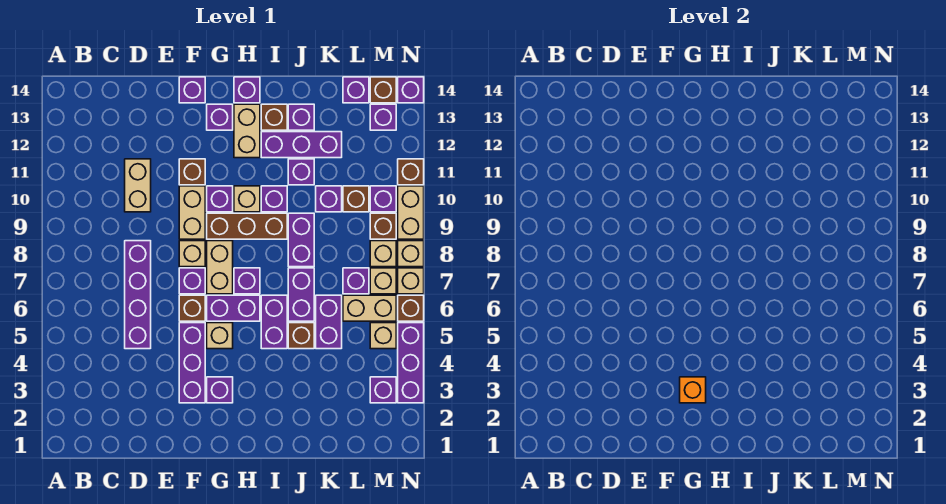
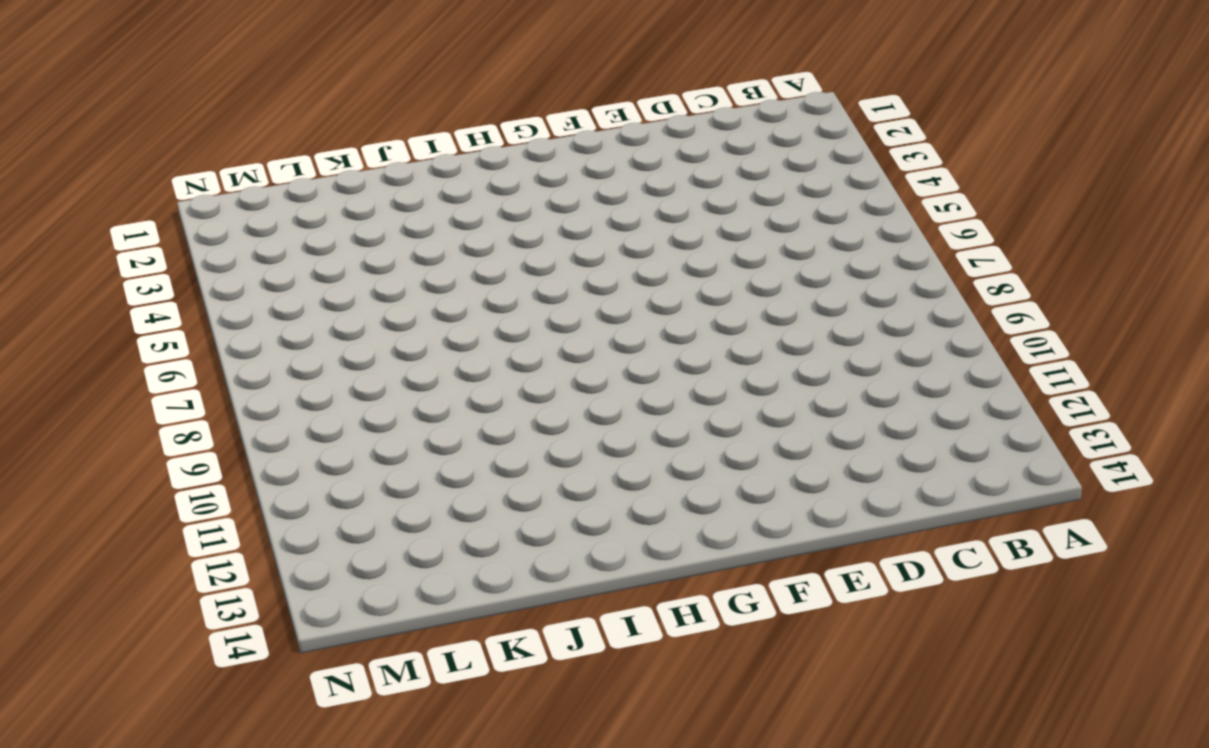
none -> purple brick D5:D8 level 1
none -> tan brick D10:D11 level 1
none -> purple brick F3:F5 level 1
none -> brown brick F6 level 1

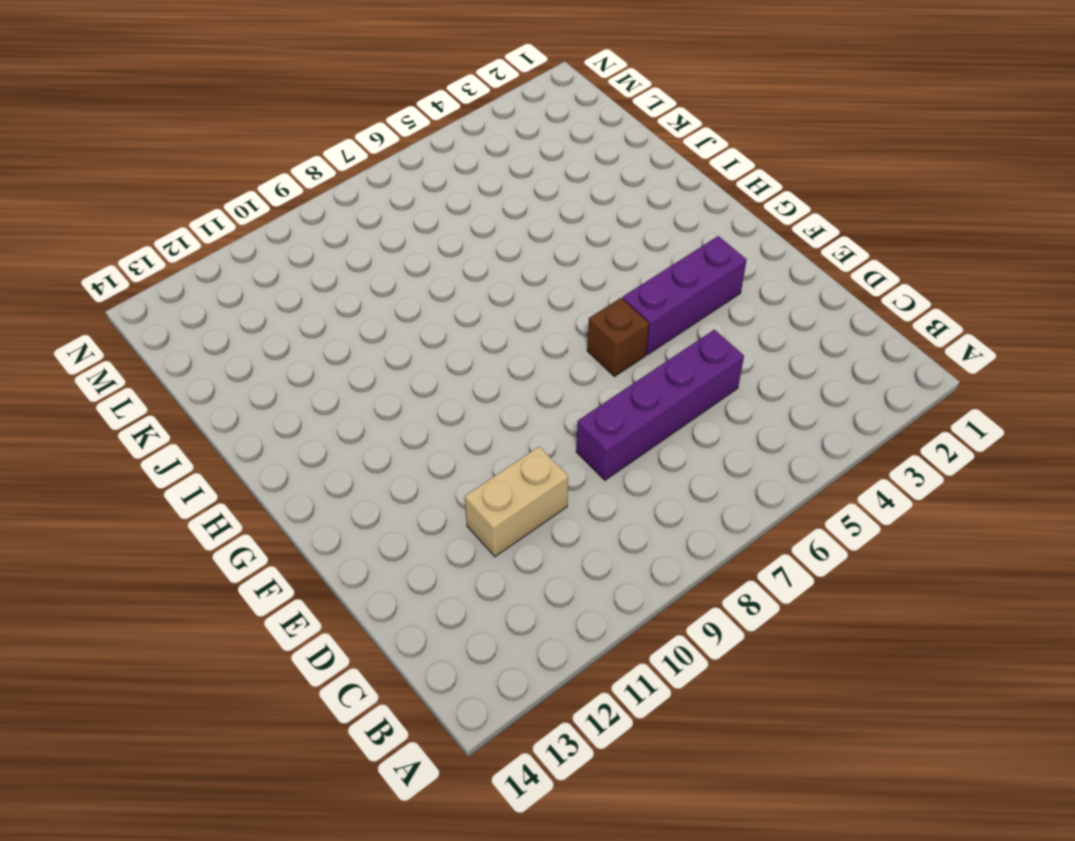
none -> purple brick F7 level 1
none -> tan brick F8 level 1
none -> tan brick F9:F10 level 1
none -> brown brick F11 level 1

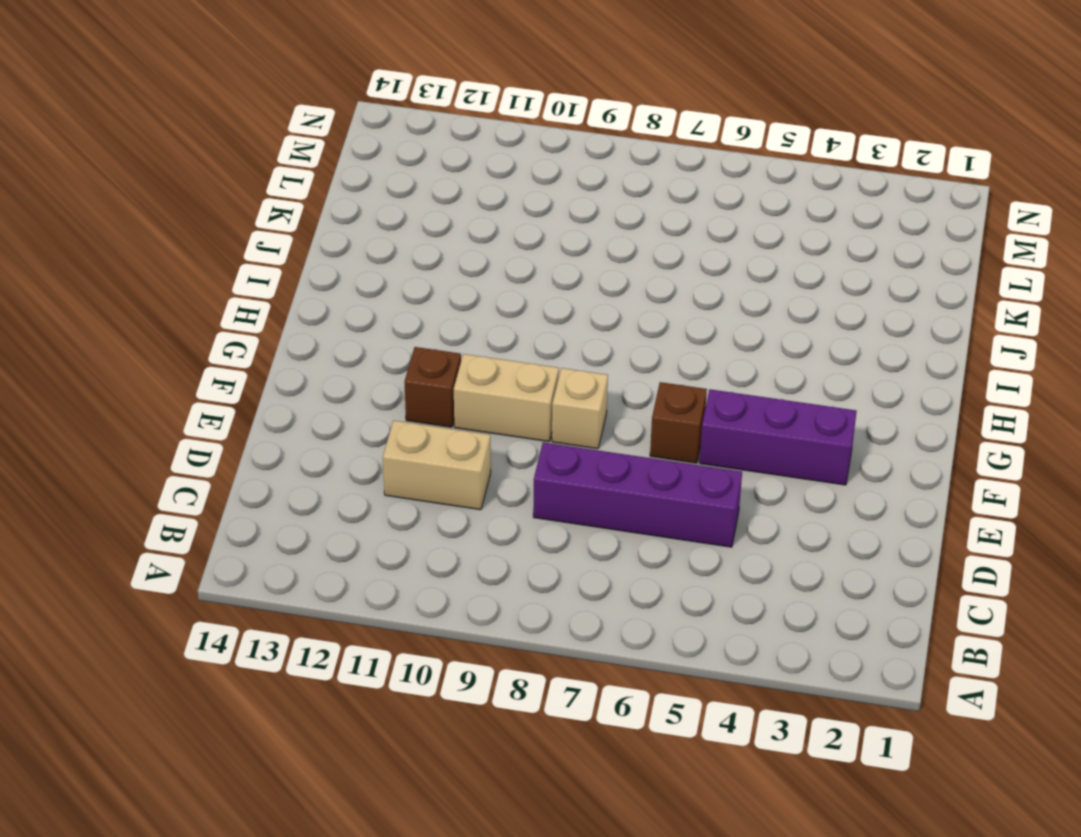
none -> purple brick F7 level 1
none -> purple brick F14 level 1
none -> purple brick G3 level 1
none -> tan brick G5 level 1

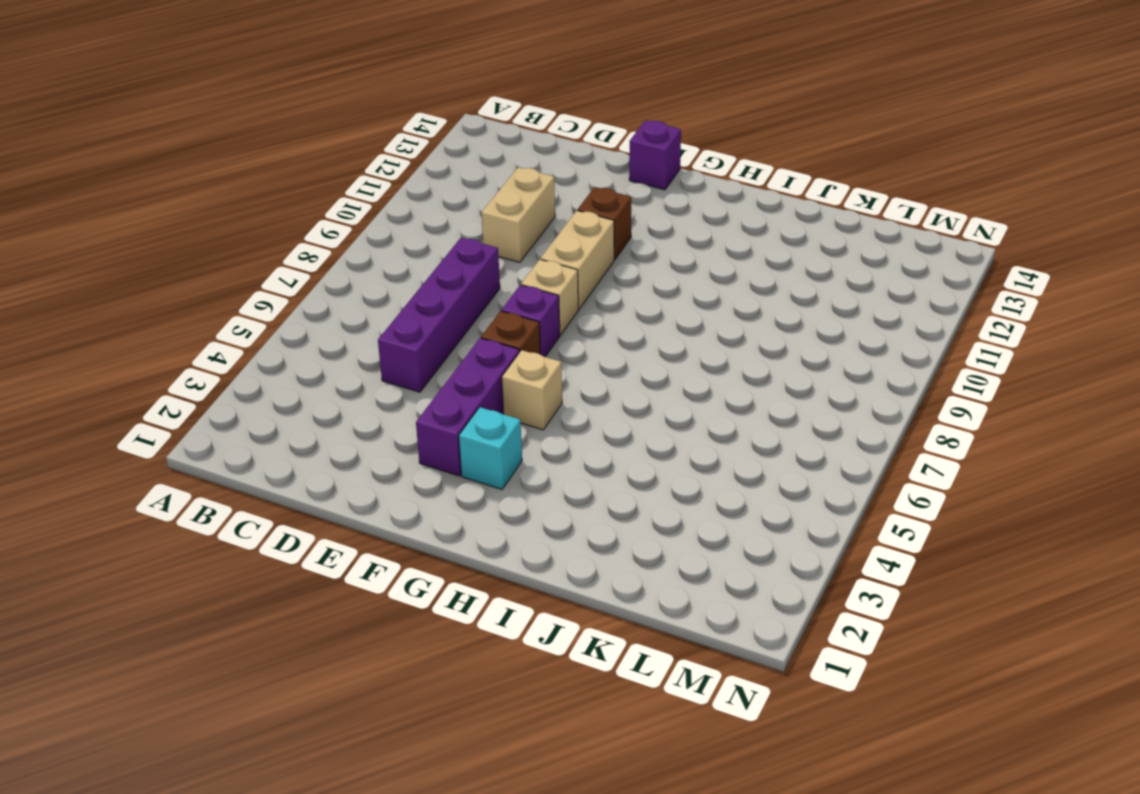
cyan brick G3 level 1 -> purple brick G3 level 1
none -> purple brick G6:H6 level 1
none -> tan brick G7:G8 level 1
none -> brown brick G9:I9 level 1
none -> purple brick G10 level 1

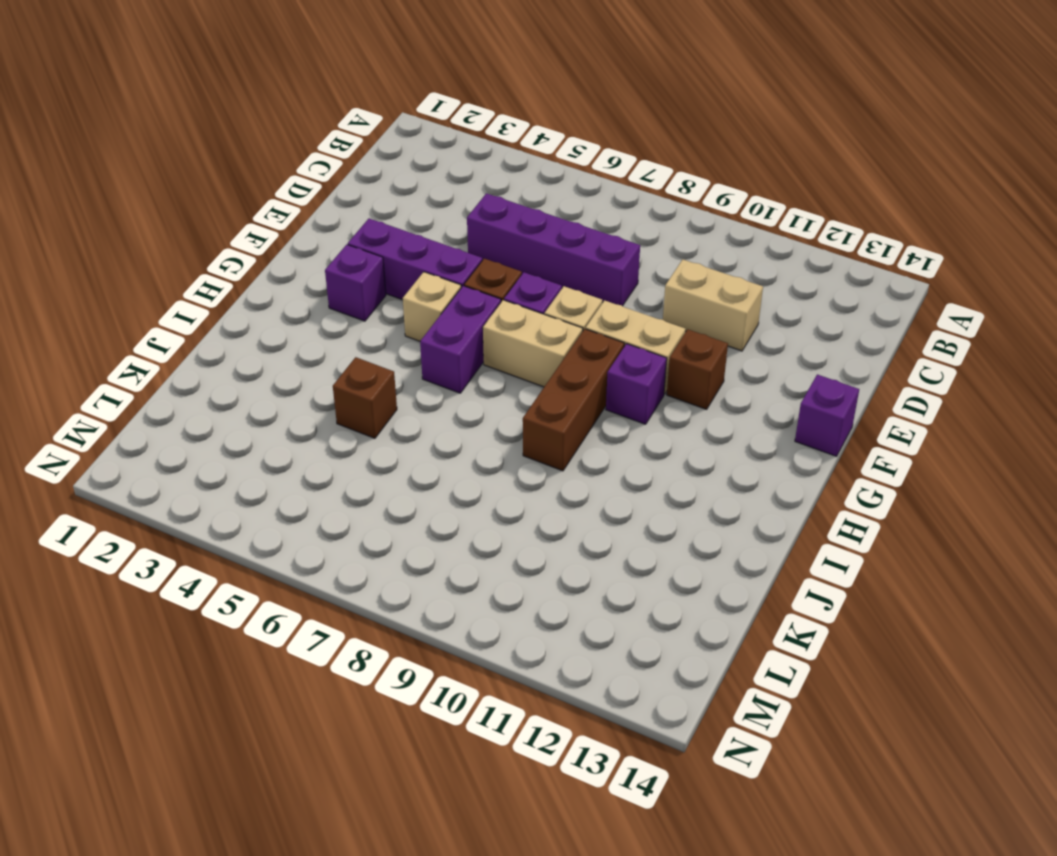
none -> purple brick G13 level 1
none -> purple brick H7 level 1
none -> tan brick H10 level 1
none -> tan brick H12:H13 level 1

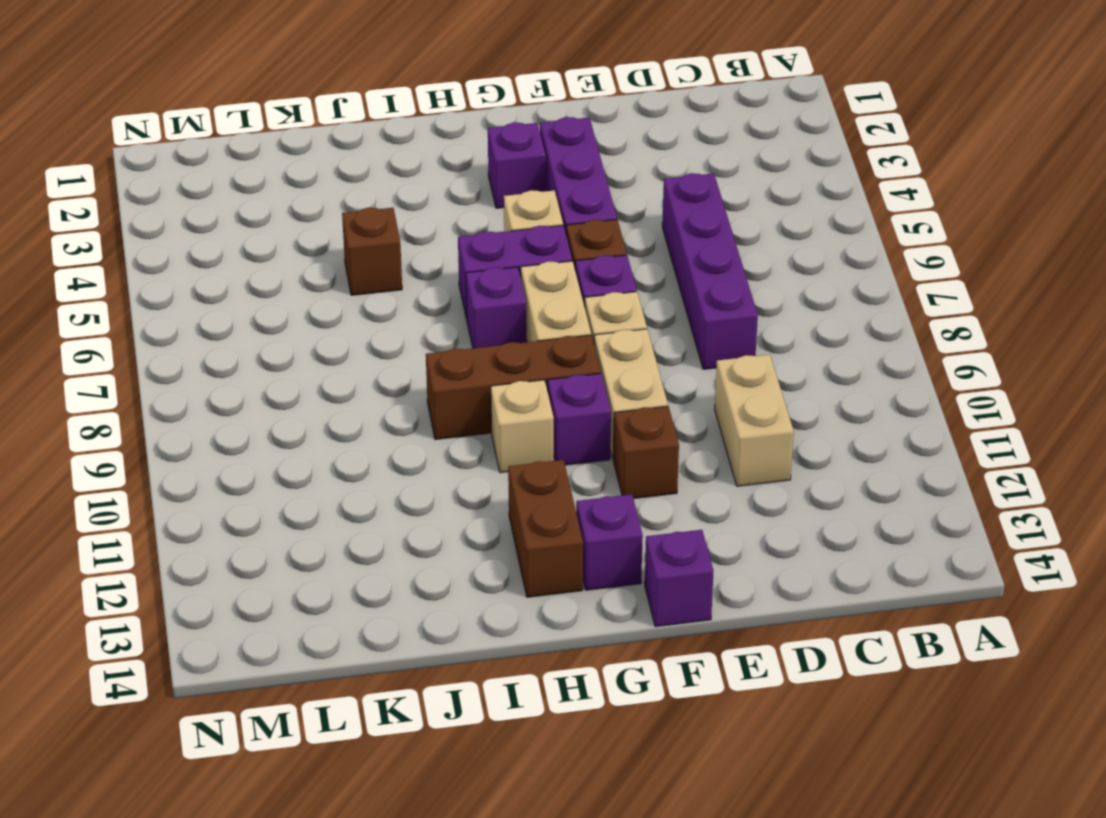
brown brick H12:H13 level 1 -> tan brick H12:H13 level 1
none -> purple brick H14 level 1
none -> purple brick I5:I6 level 1
none -> purple brick I10 level 1
none -> purple brick I12:K12 level 1

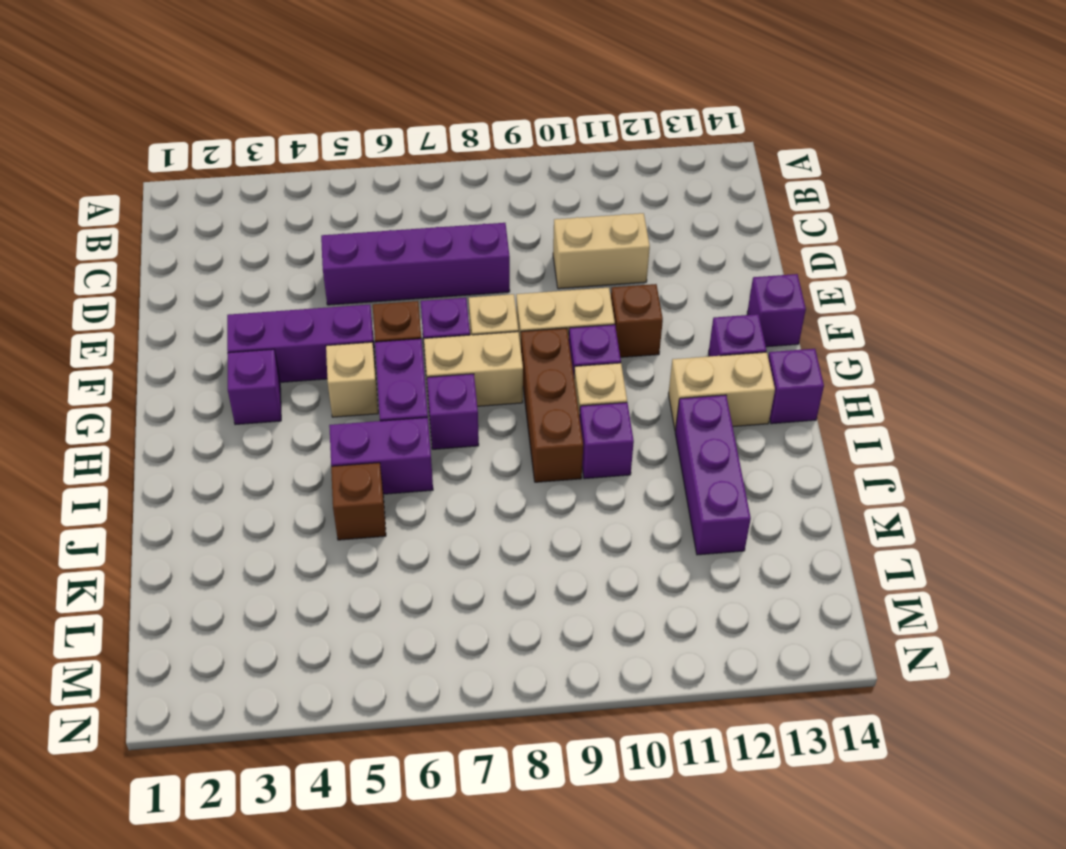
none -> brown brick I13 level 1
none -> purple brick J6:J7 level 1
none -> purple brick J8:J9 level 1
none -> purple brick J11 level 1

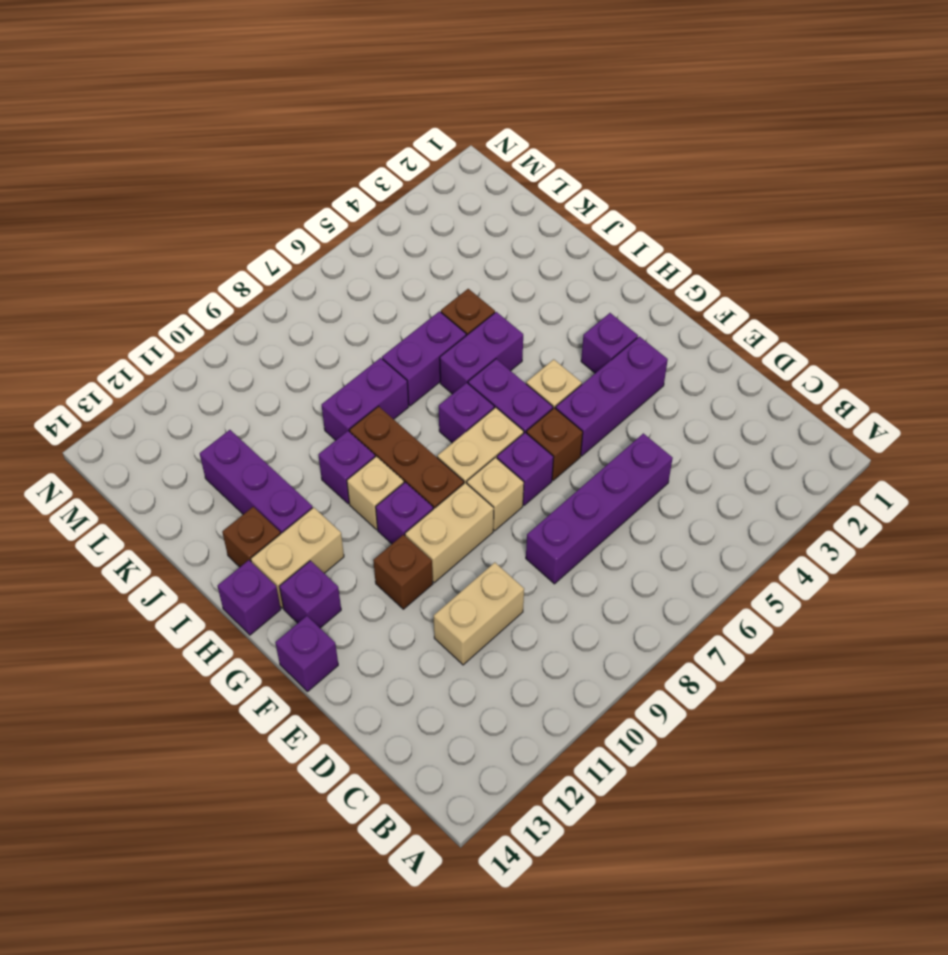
none -> purple brick J11 level 1
none -> purple brick J13 level 1
none -> purple brick K5:K6 level 1
none -> purple brick K10 level 1

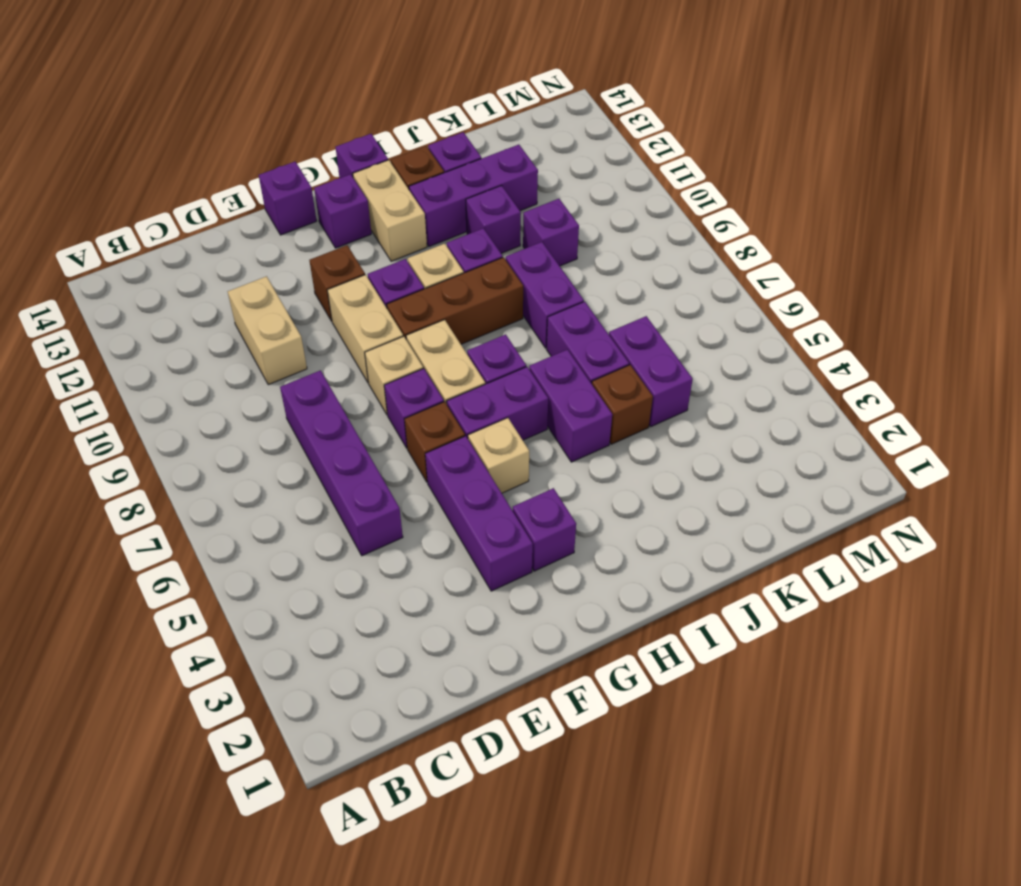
none -> tan brick L6:M6 level 1
none -> purple brick L7 level 1
none -> brown brick L10 level 1
none -> purple brick L14 level 1

